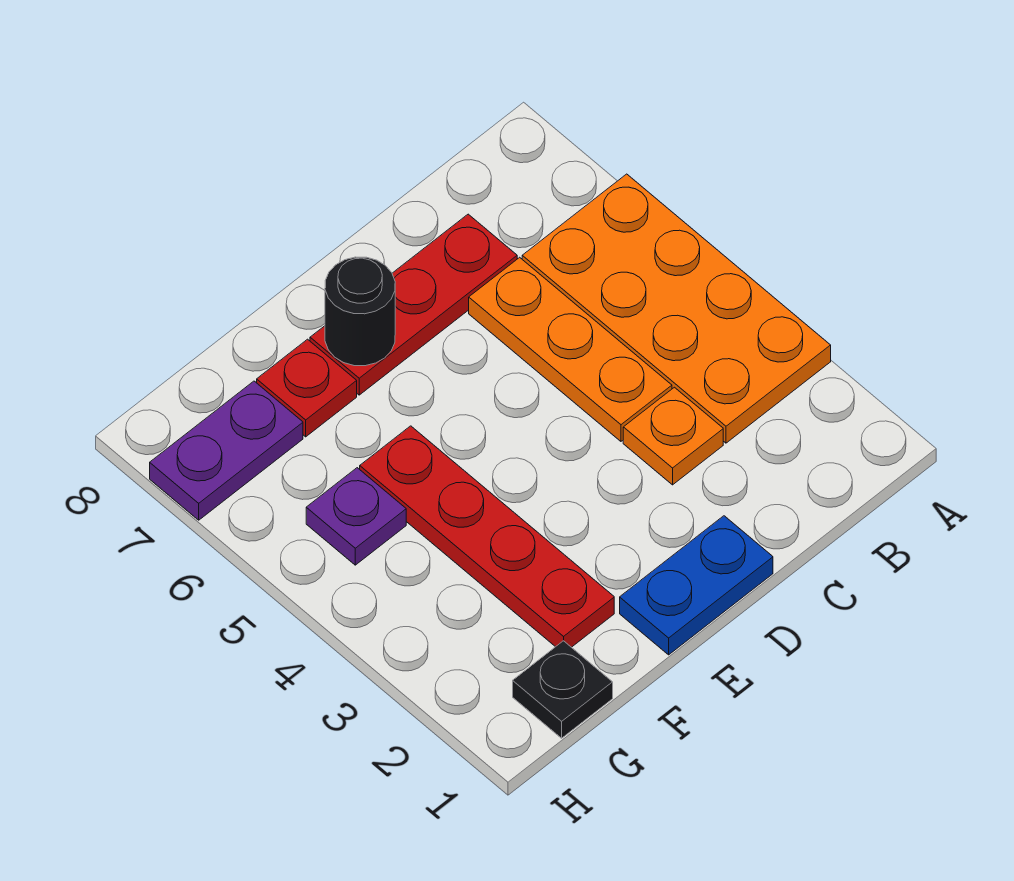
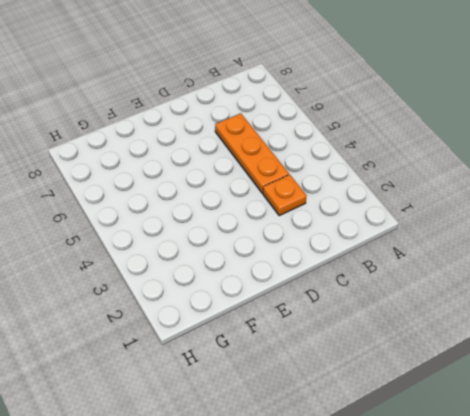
none -> orange plate A3:B6 level 1
none -> red plate C7:E7 level 1

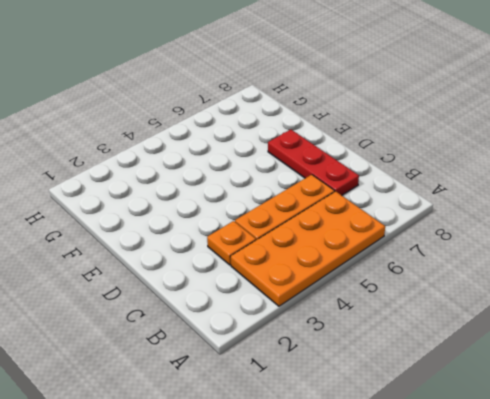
none -> blue plate D1:E1 level 1
none -> red plate F2:F5 level 1

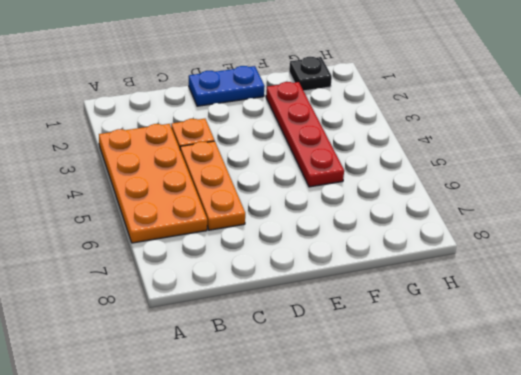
none -> red plate C7:E7 level 1
none -> red plate F7 level 1

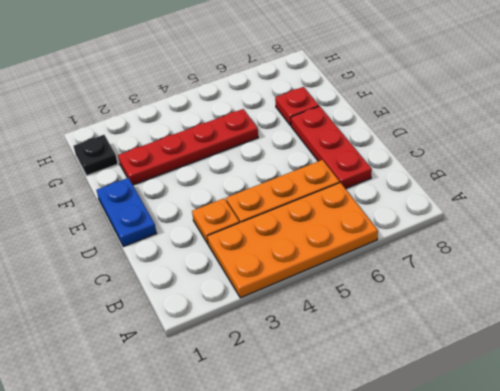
none -> purple plate G5 level 1
none -> purple plate G7:H7 level 1

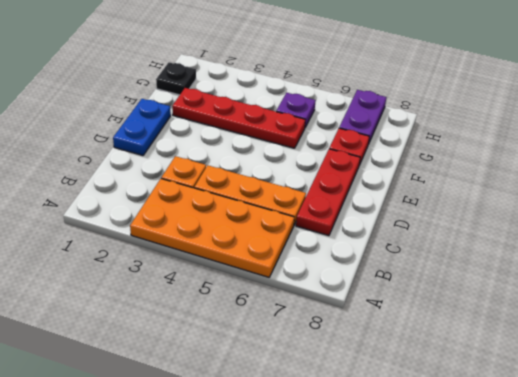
none -> black round brick E7 level 2

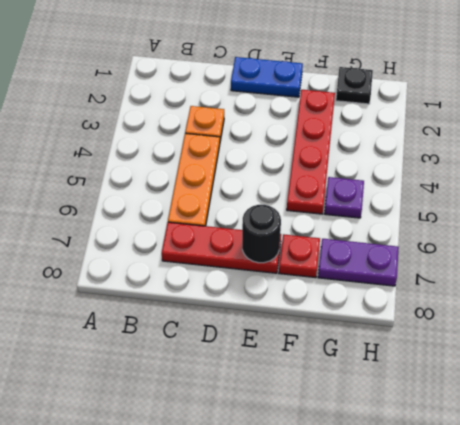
none -> orange plate A3:B6 level 1

